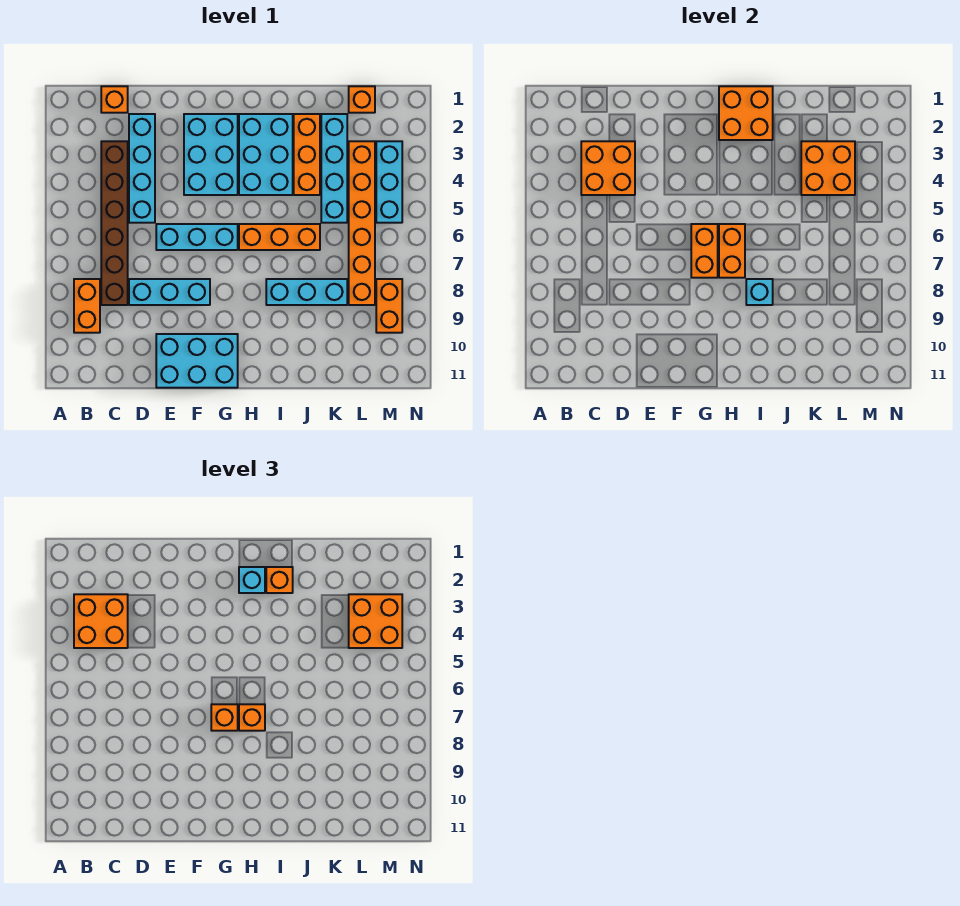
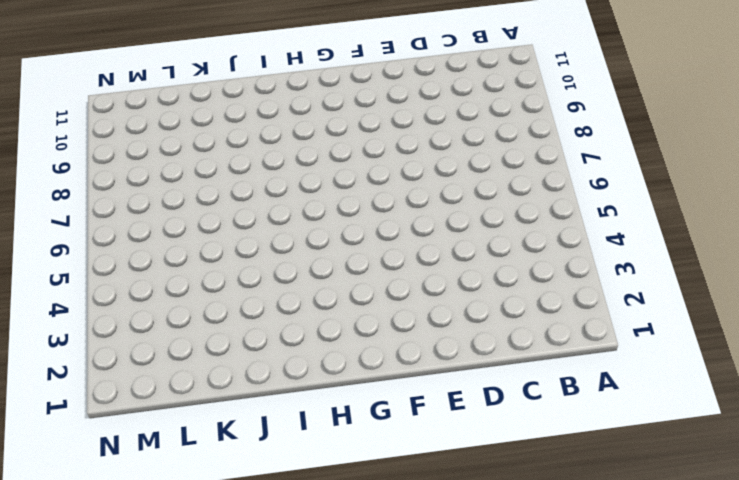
none -> orange brick B8:B9 level 1
none -> orange brick C1 level 1
none -> brown brick C3:C8 level 1

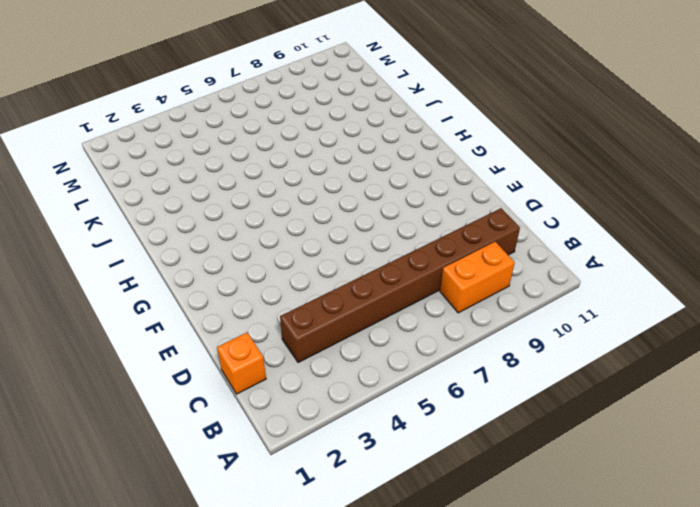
brown brick C3:C10 level 1 -> brown brick C3:C8 level 1
none -> cyan brick D2:D5 level 1
none -> cyan brick D8:F8 level 1
none -> cyan brick E6:G6 level 1

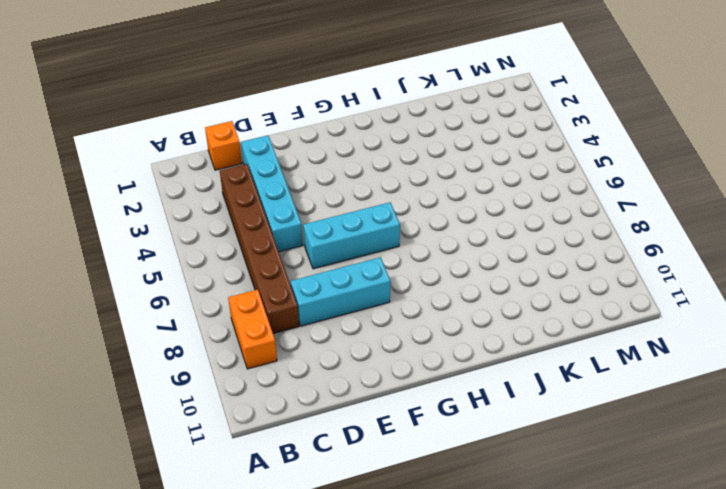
none -> cyan brick E10:G11 level 1
none -> cyan brick F2:G4 level 1
none -> cyan brick H2:I4 level 1

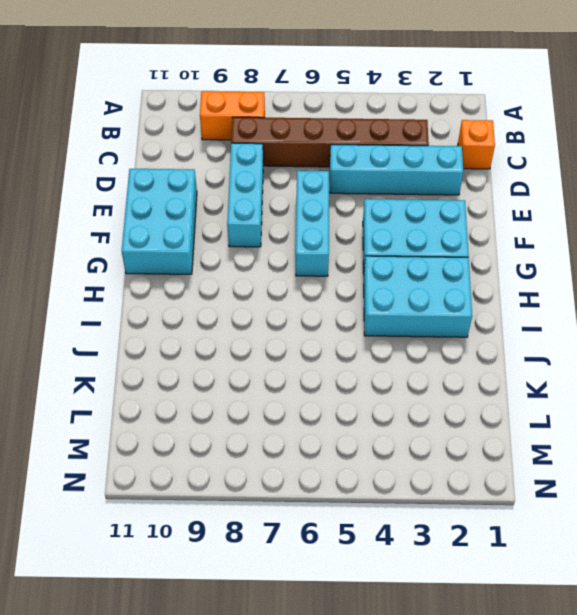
none -> orange brick H6:J6 level 1
none -> cyan brick I8:K8 level 1
none -> orange brick J2:J4 level 1

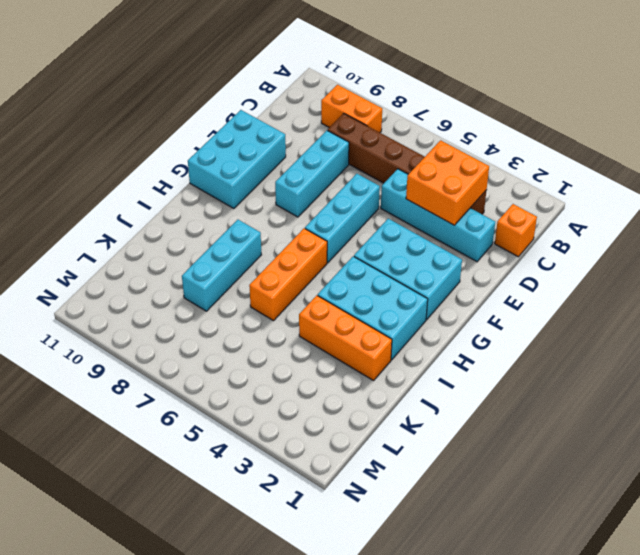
none -> cyan brick K2:K5 level 1
none -> orange brick L1 level 1
none -> orange brick L3:L8 level 1

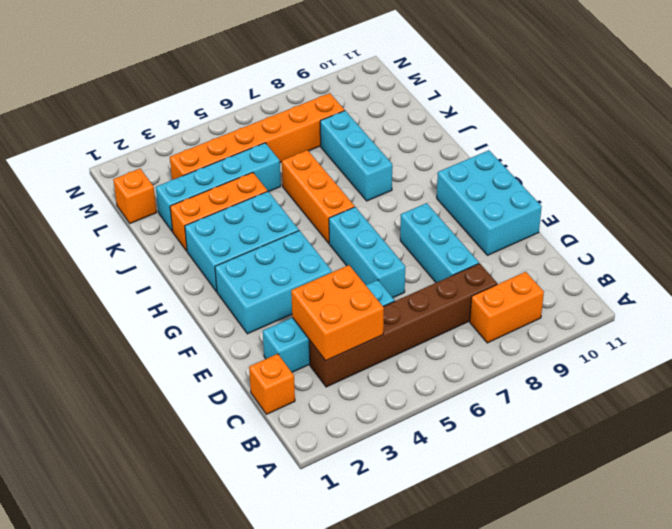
none -> cyan brick M3:M5 level 1
none -> orange brick M8:M9 level 1
none -> orange brick G6:G7 level 2

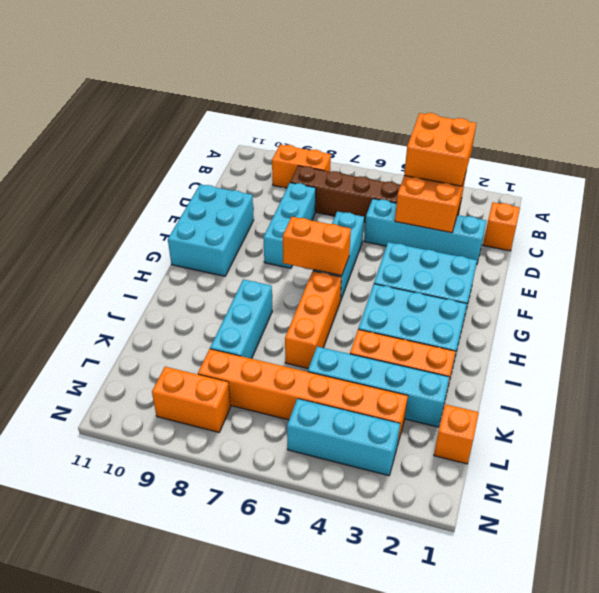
none -> orange brick H1:I2 level 2
none -> orange brick H6:H7 level 2
none -> cyan brick I8 level 2

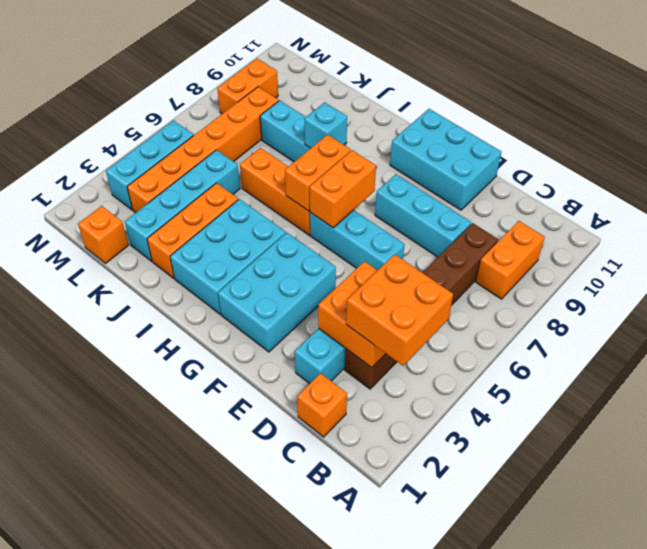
none -> orange brick H1:I2 level 2
none -> orange brick K3:L4 level 2
none -> orange brick G7 level 3

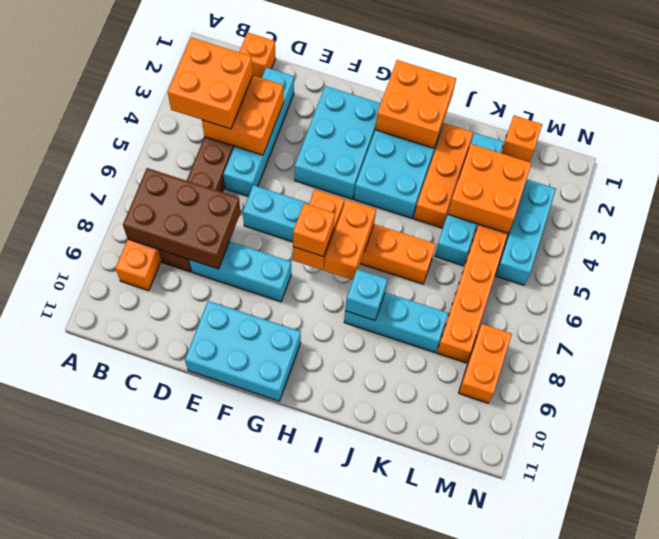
brown brick B7:D8 level 2 -> none
none -> cyan brick H2 level 3
none -> orange brick H7 level 3
none -> orange brick I2 level 3

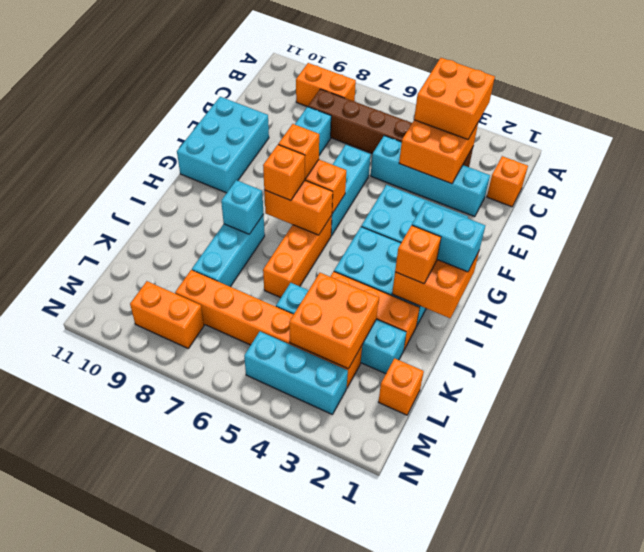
cyan brick H1:H2 level 3 -> cyan brick H2 level 3
none -> orange brick L3:M4 level 3

